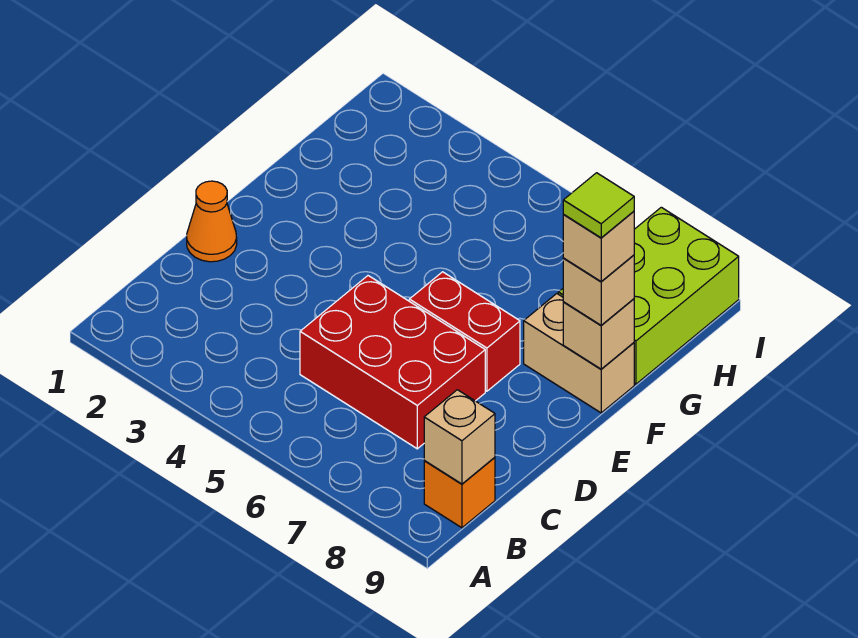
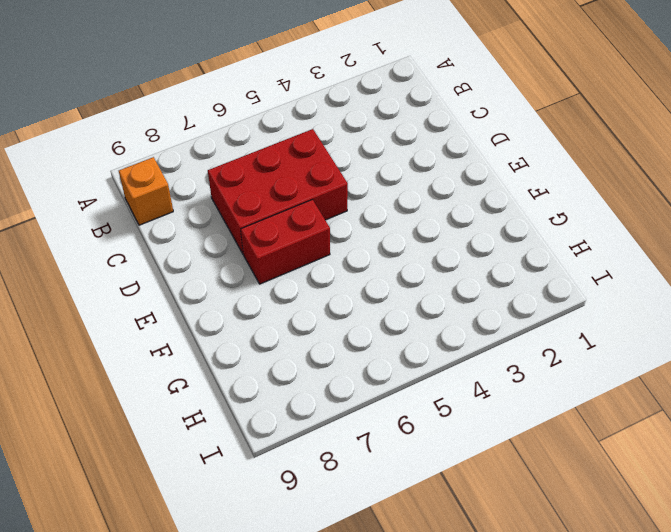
none -> orange cone D1 level 1
none -> tan brick F8:F9 level 1

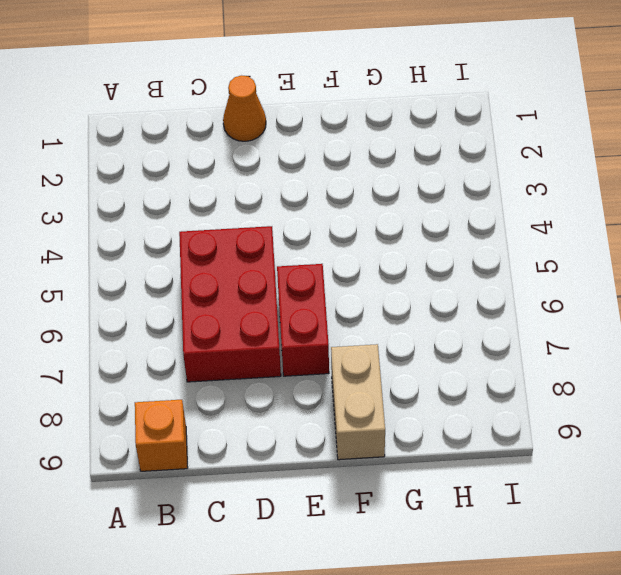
none -> lime brick G8:I9 level 1
none -> tan brick B9 level 2

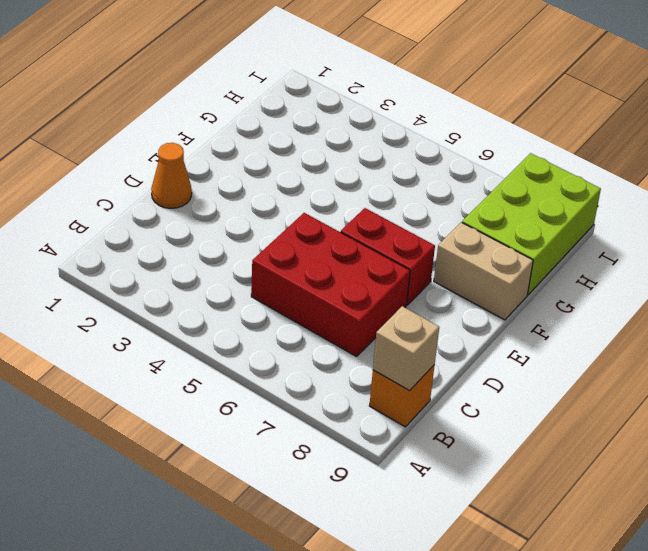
none -> tan brick F9 level 2
none -> tan brick F9 level 3

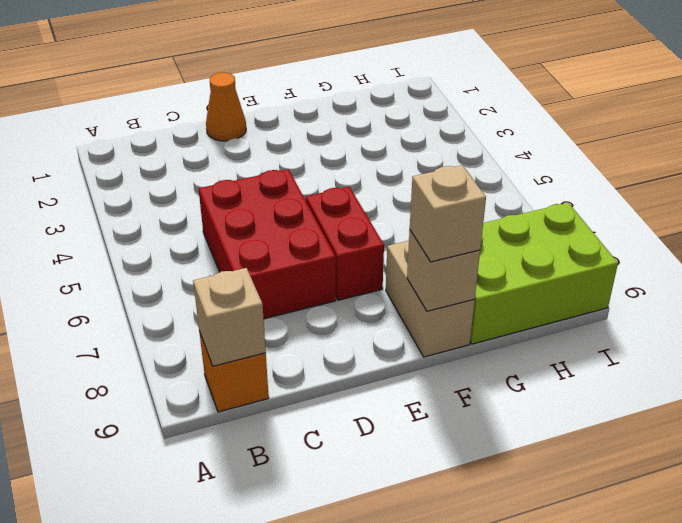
none -> tan brick F9 level 4
none -> lime tile F9 level 5

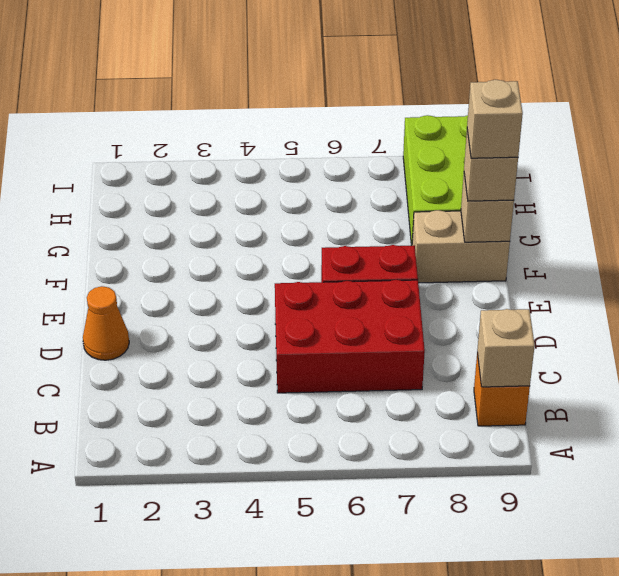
none -> lime tile F9 level 5

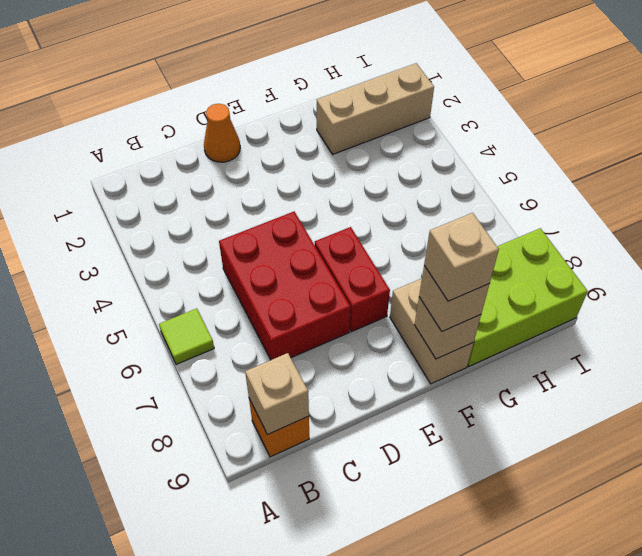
lime tile A6 level 1 -> lime tile F9 level 5
tan brick G2:I2 level 1 -> none

